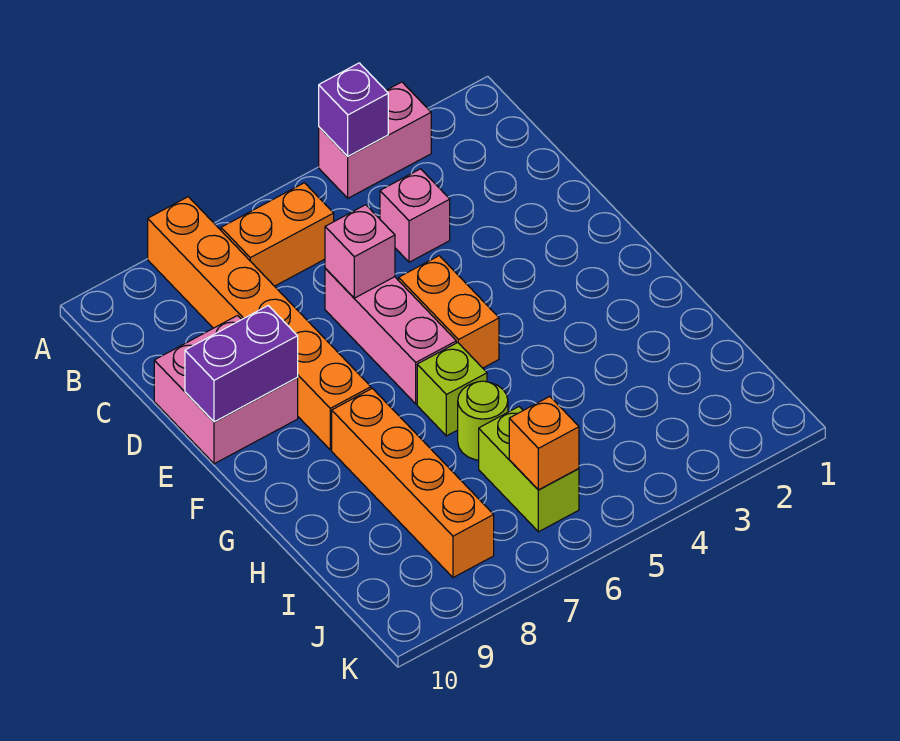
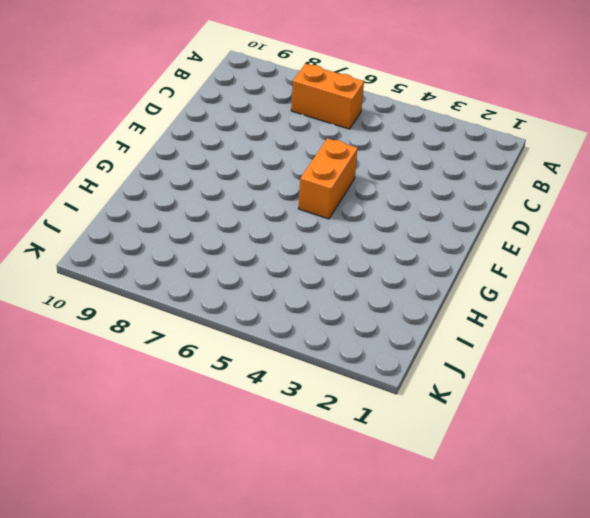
none -> pink brick A3:A4 level 1
none -> orange brick A8:F8 level 1
none -> pink brick C4 level 1

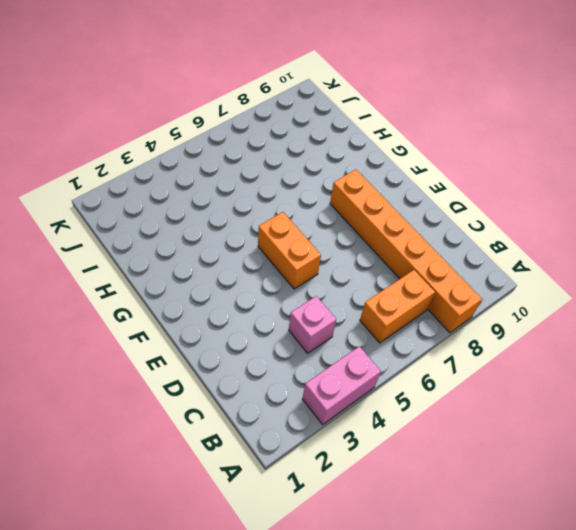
none -> pink brick D6:F6 level 1
none -> pink brick D9:E10 level 1
none -> lime brick G6 level 1

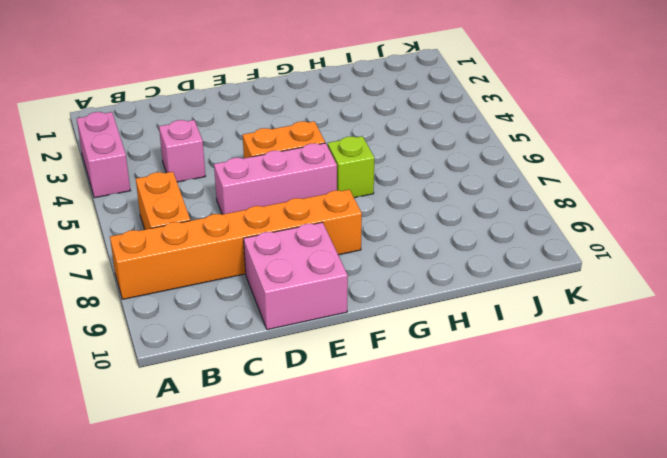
none -> orange brick G8:J8 level 1
none -> lime round brick H6 level 1
none -> lime brick I6:J6 level 1

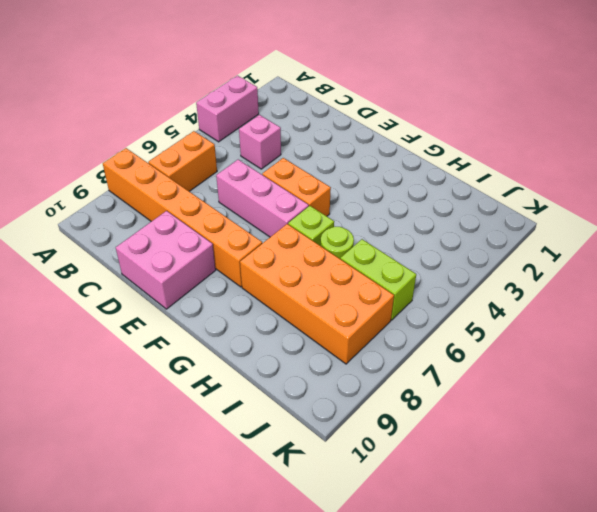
orange brick G7:J8 level 1 -> orange brick G8:J8 level 1
none -> purple brick A4 level 2
none -> pink brick D6 level 2
none -> purple brick E9:E10 level 2

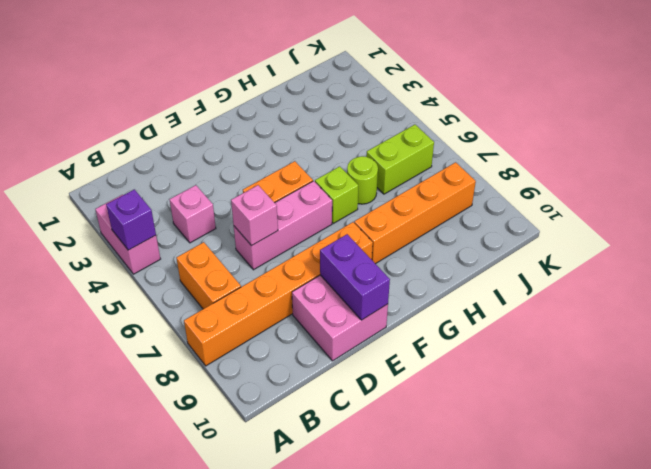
none -> orange brick J6 level 2

